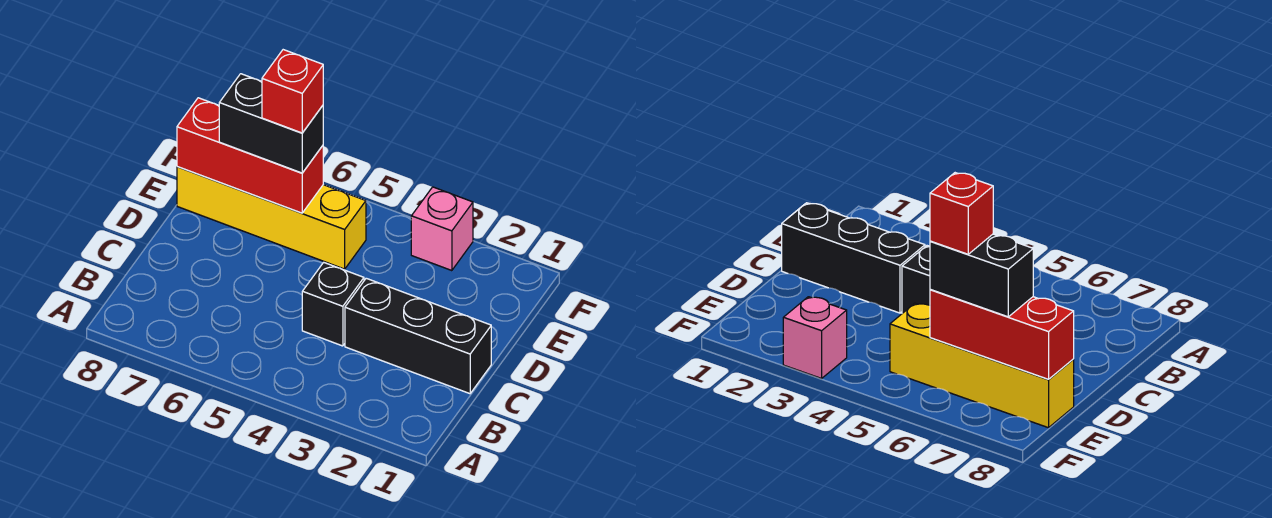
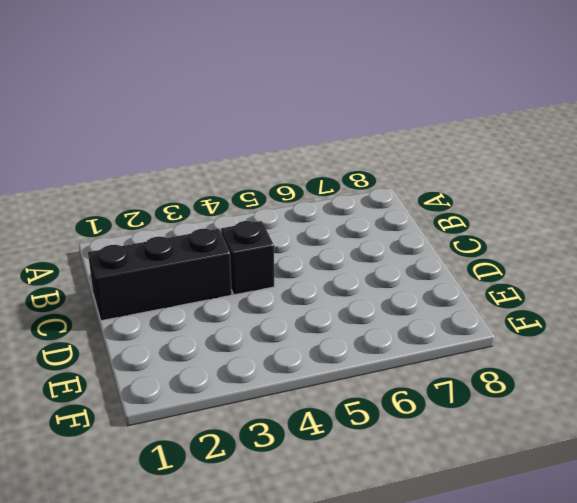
none -> yellow brick E5:E8 level 1
none -> pink brick F3 level 1

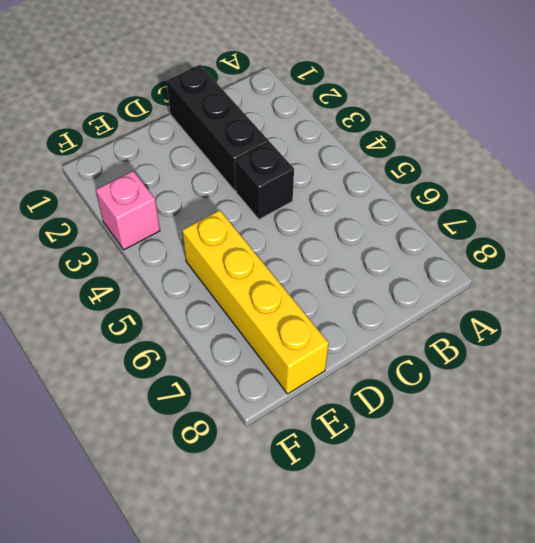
none -> red brick E6:E8 level 2
none -> black brick E6:E7 level 3

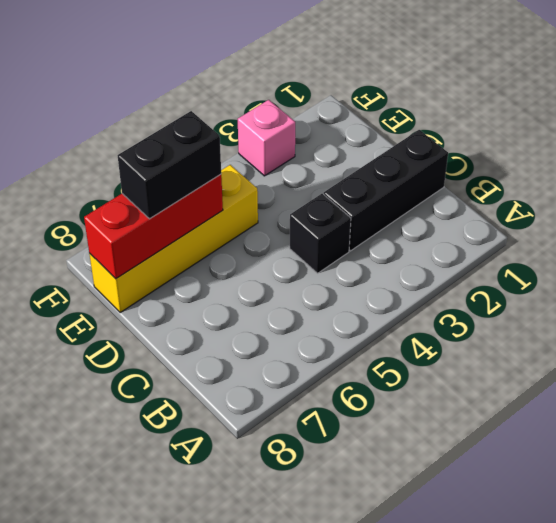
none -> red brick E6 level 4

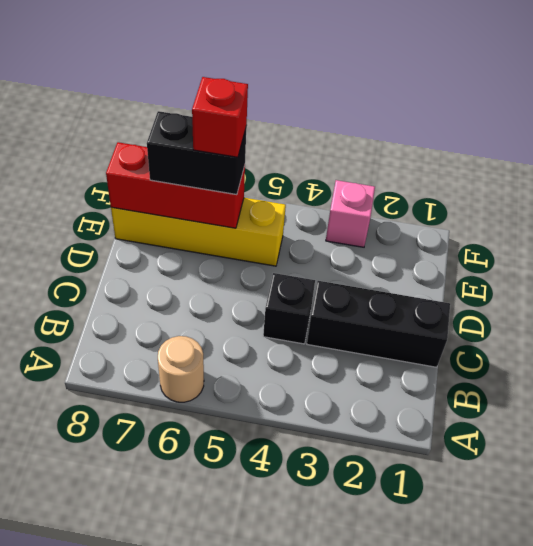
tan round brick A6 level 1 -> none

